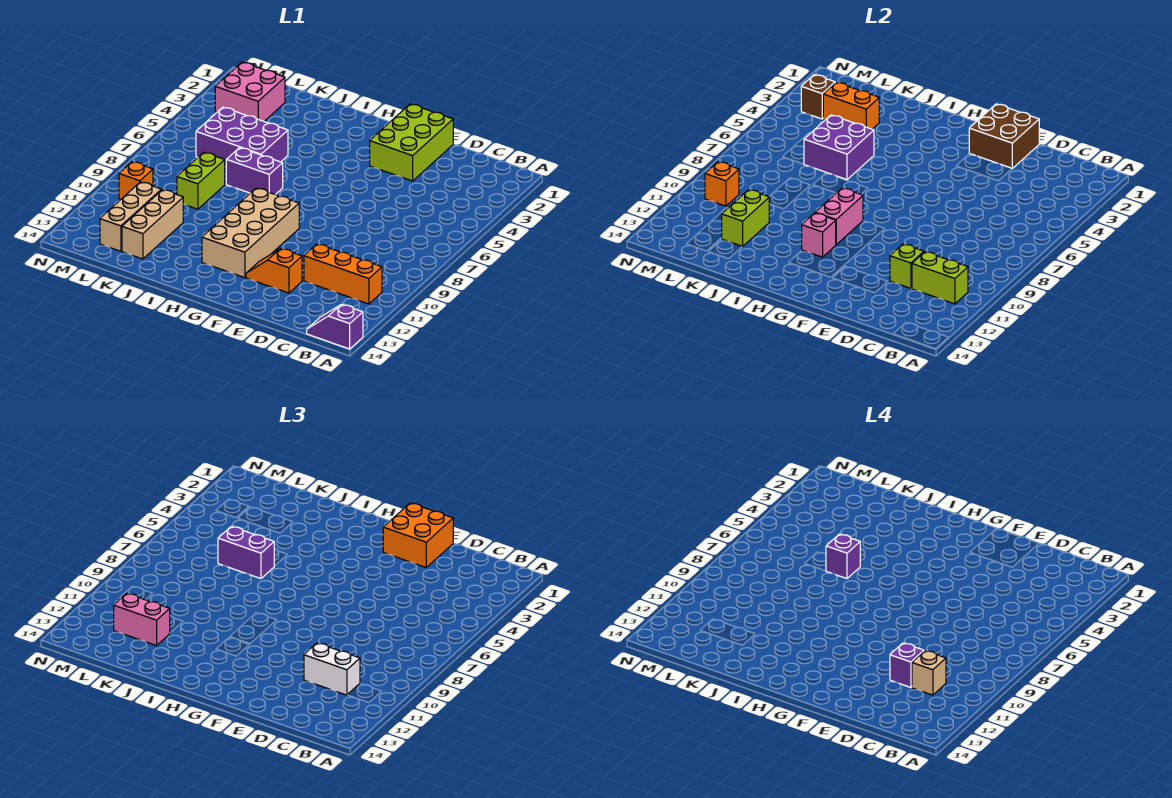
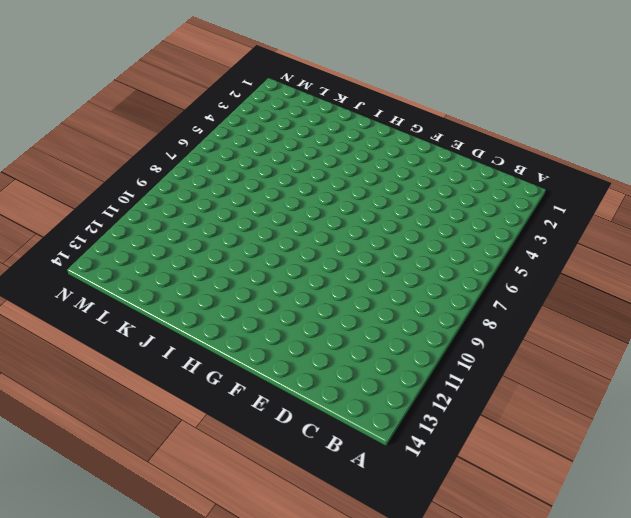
none -> purple slope A14:B14 level 1 top A
none -> orange brick B11:D11 level 1
none -> lime brick E1:F3 level 1

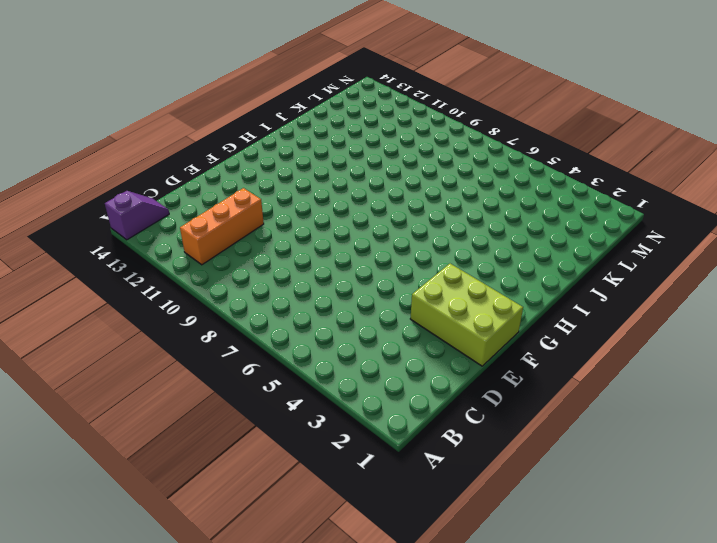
none -> orange slope E12:F12 level 1 top E
none -> tan brick G9:H12 level 1
none -> purple brick I7:J7 level 1

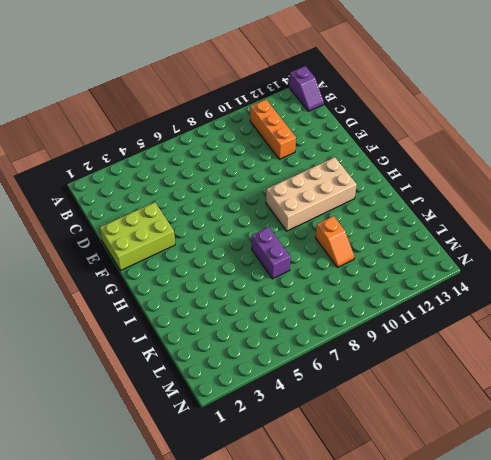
orange slope J10:K10 level 1 top J -> orange slope E12:F12 level 1 top E
none -> purple brick J5:L6 level 1
none -> lime brick K8:K9 level 1
none -> tan brick K11:K13 level 1

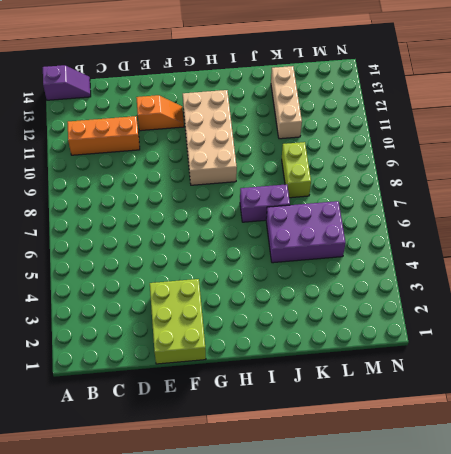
none -> pink brick L2:M3 level 1
none -> tan brick L11:L13 level 1
none -> orange brick M10 level 1

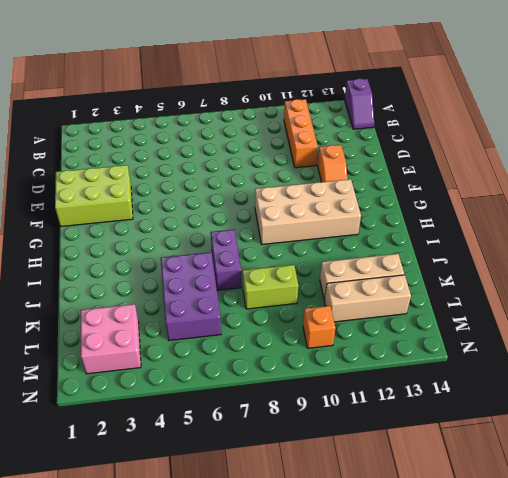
none -> lime brick B11:C11 level 2
none -> lime brick D11 level 2
none -> brown brick E1:F2 level 2

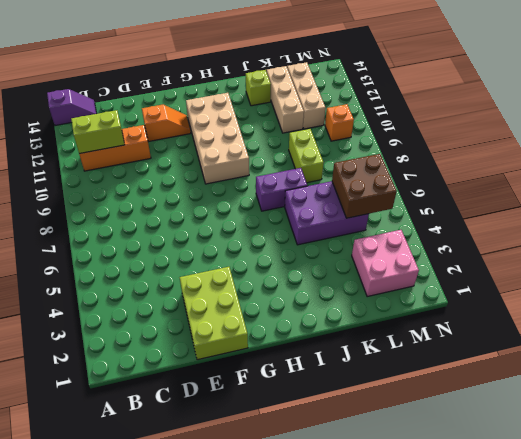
lime brick J13 level 1 -> lime brick D11 level 2
brown brick L5:M6 level 2 -> brown brick E1:F2 level 2
none -> pink brick H9:H10 level 2
none -> pink brick H11 level 2
none -> purple brick J5:K6 level 2

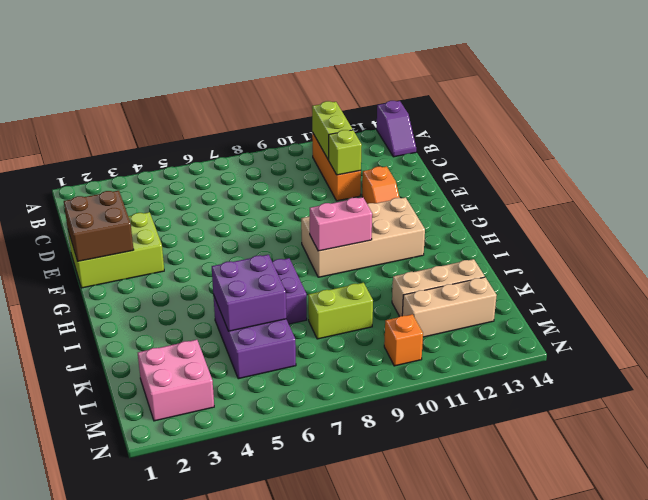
none -> pink brick H11 level 2
none -> orange brick K3:L3 level 2
none -> lime brick K11:K12 level 2

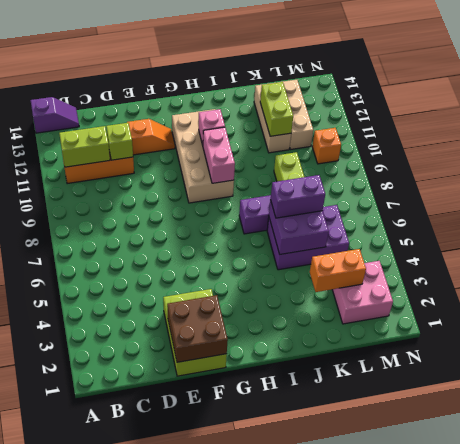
none -> brown brick M3 level 2
none -> orange brick M10 level 2
none -> white brick C11:D11 level 3

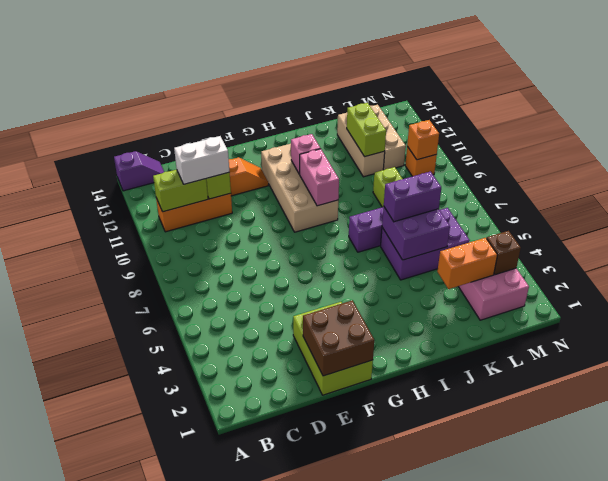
none -> orange brick E1:F2 level 3
none -> pink brick K12:L12 level 3
none -> tan brick C11 level 4

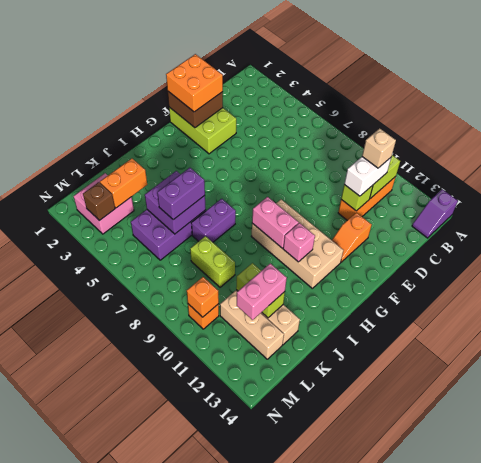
none -> purple brick D11 level 4
none -> purple brick J6 level 4

